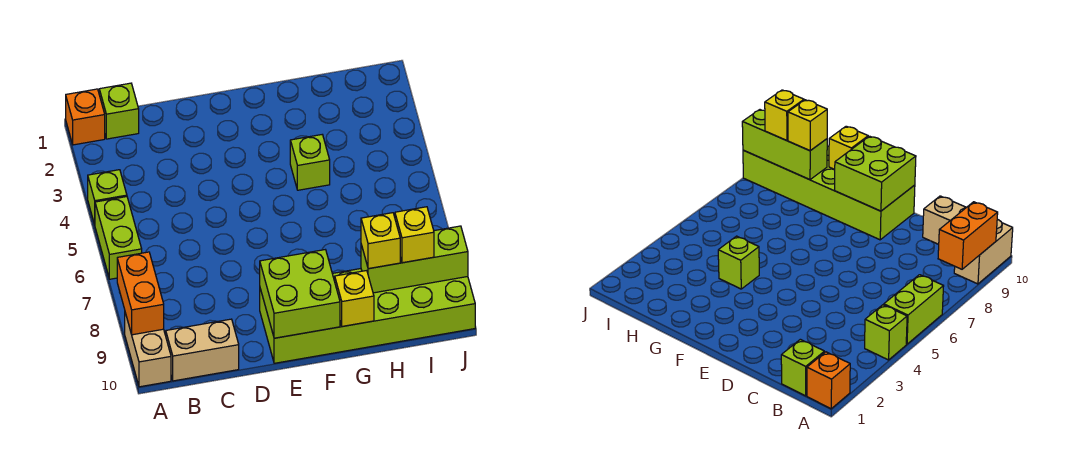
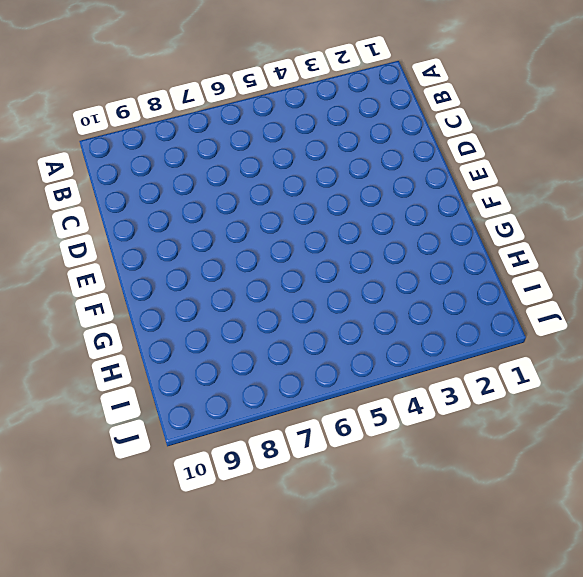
none -> orange brick A1 level 1
none -> lime brick A4 level 1
none -> lime brick A5:A6 level 1

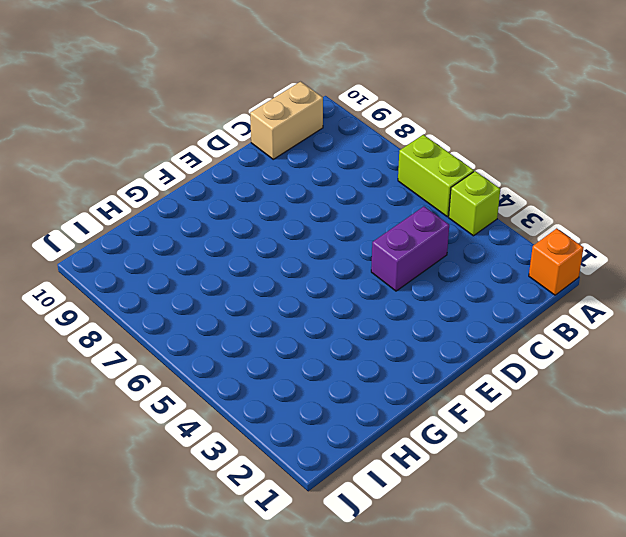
purple brick C4:D4 level 1 -> none
none -> tan brick A9:A10 level 1
none -> lime brick B1 level 1
none -> lime brick E9:J10 level 1

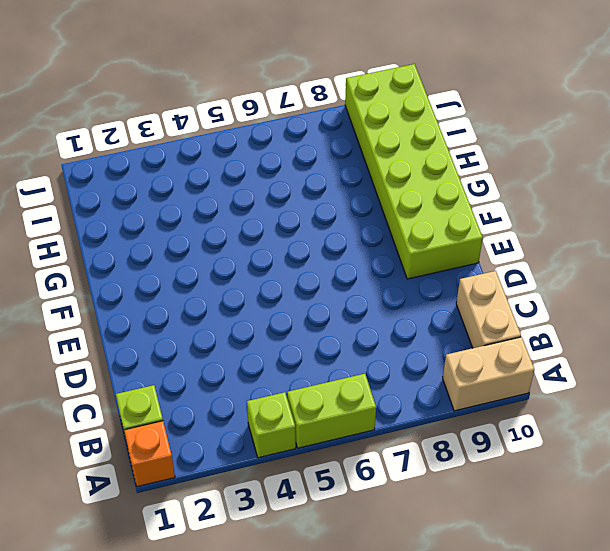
none -> lime brick G4 level 1
none -> orange brick A8:A9 level 2
none -> lime brick E9:F10 level 2

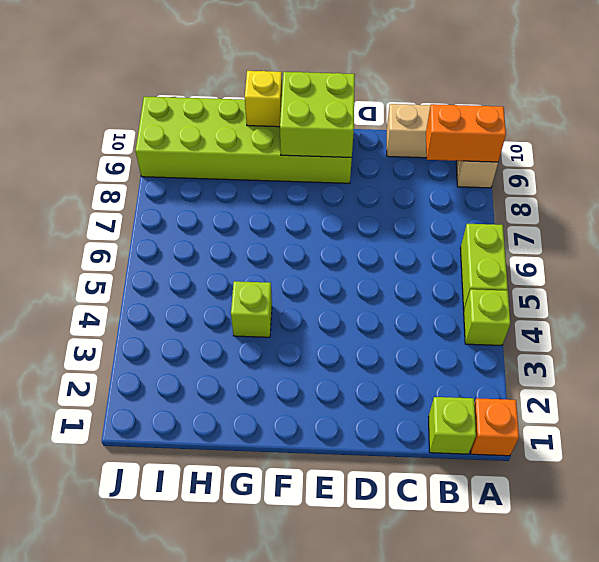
orange brick A9:B9 level 2 -> orange brick A8:A9 level 2
none -> lime brick H9:J9 level 2
none -> yellow brick H9 level 3
none -> yellow brick I9 level 3

